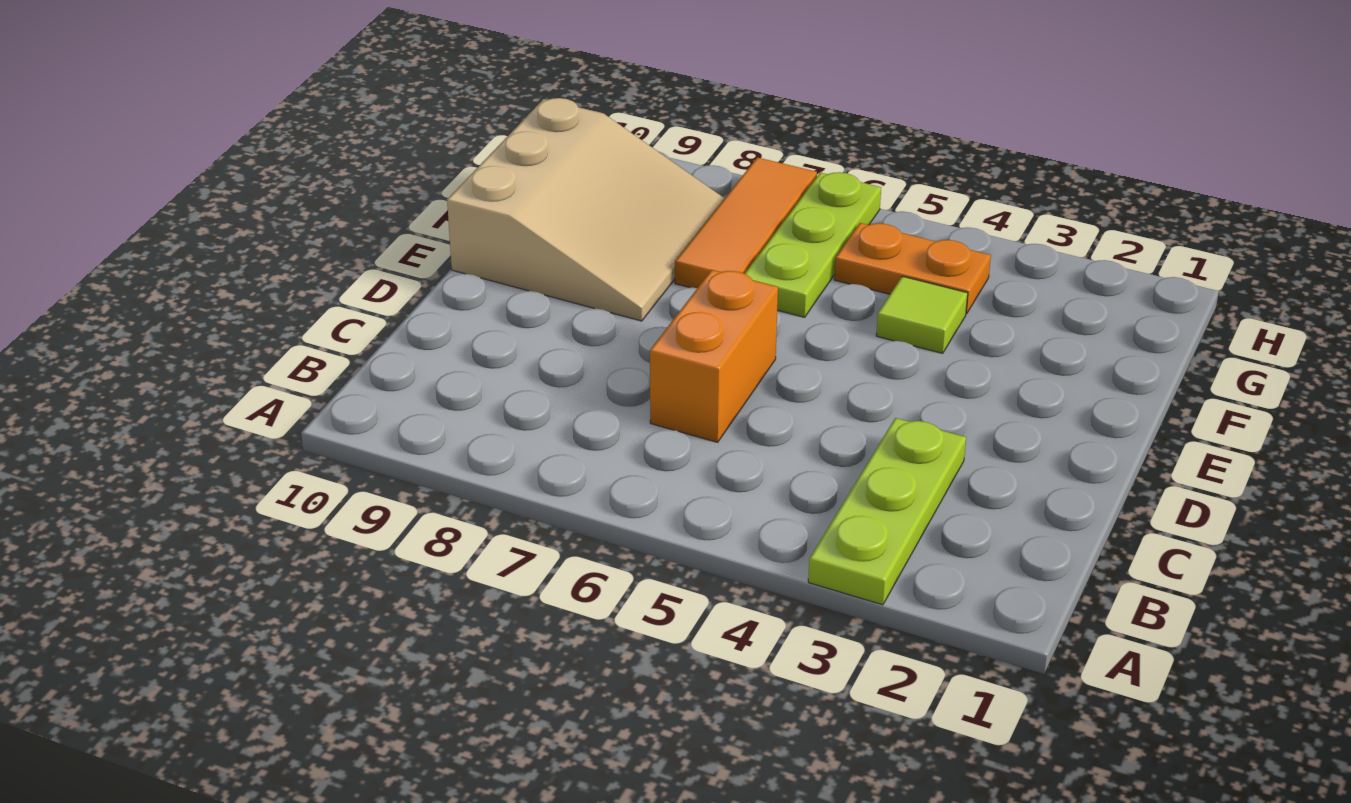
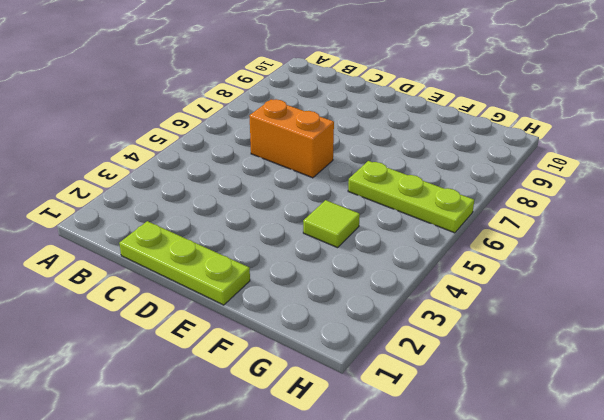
lime plate C1:E1 level 1 -> lime plate A3:C3 level 1
none -> tan slope E8:G10 level 1 top 10
none -> orange tile F7:H7 level 1

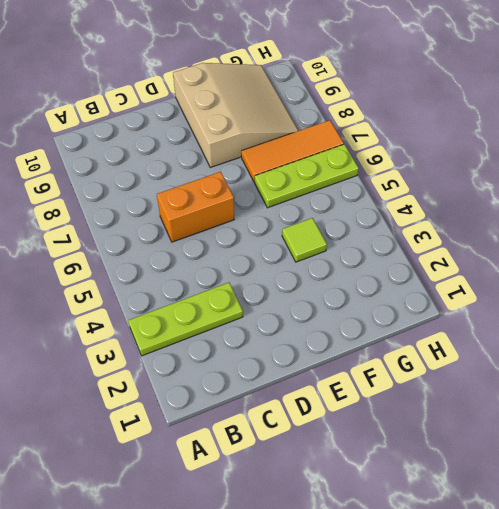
tan slope E8:G10 level 1 top E -> tan slope E8:G10 level 1 top 10
none -> orange plate G4:G5 level 1

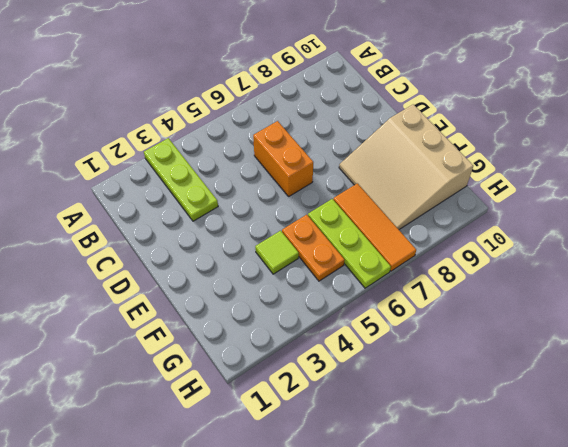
orange plate F5:G5 level 1 -> orange plate G4:G5 level 1

